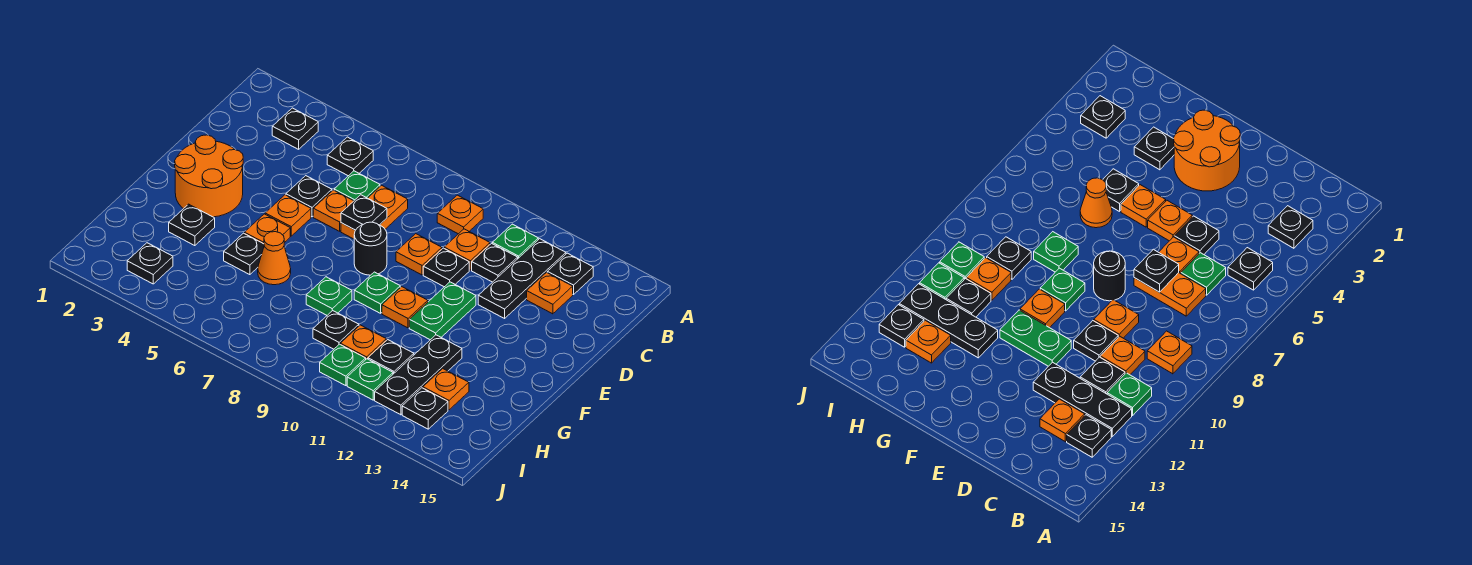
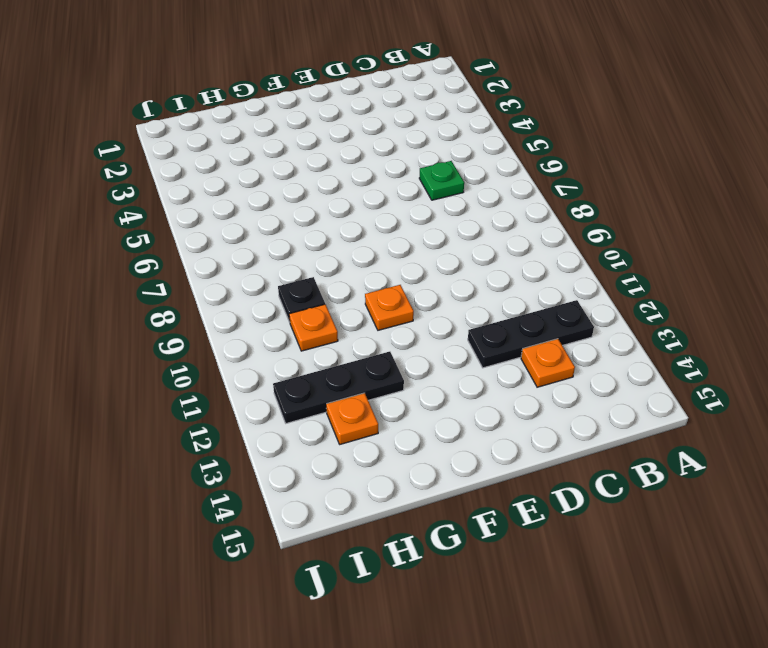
none -> black plate B3 level 1
none -> black plate B5 level 1
none -> orange plate B9 level 1
none -> green plate B11 level 1

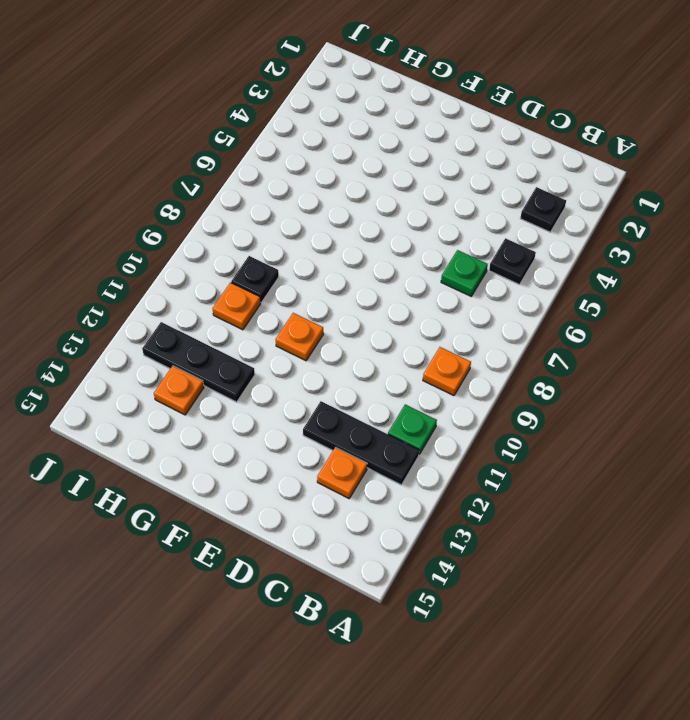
none -> black plate B13 level 1
none -> orange plate C7:D7 level 1
none -> orange plate C10 level 1
none -> black plate C11 level 1

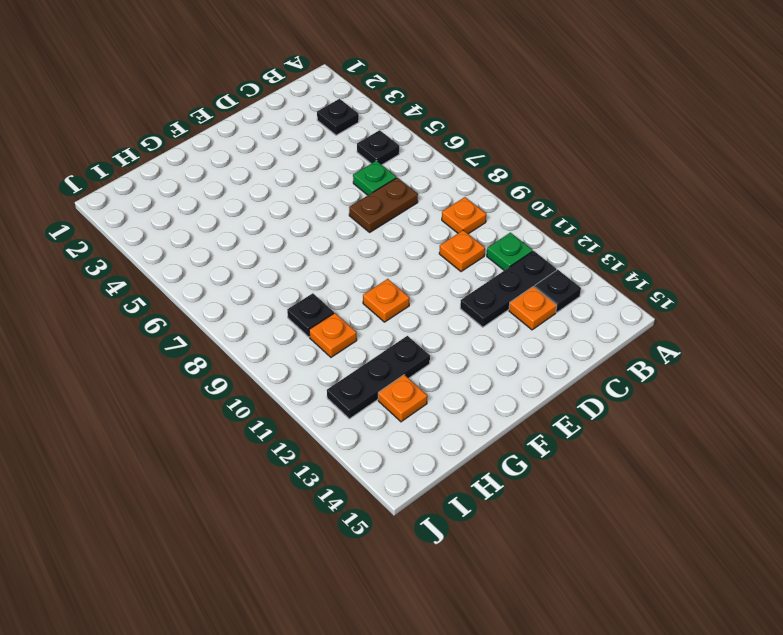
brown plate C7:D7 level 1 -> orange plate C7:D7 level 1
none -> black plate C11 level 1
none -> black plate D5 level 1
none -> orange plate D6 level 1
none -> orange plate D9 level 1

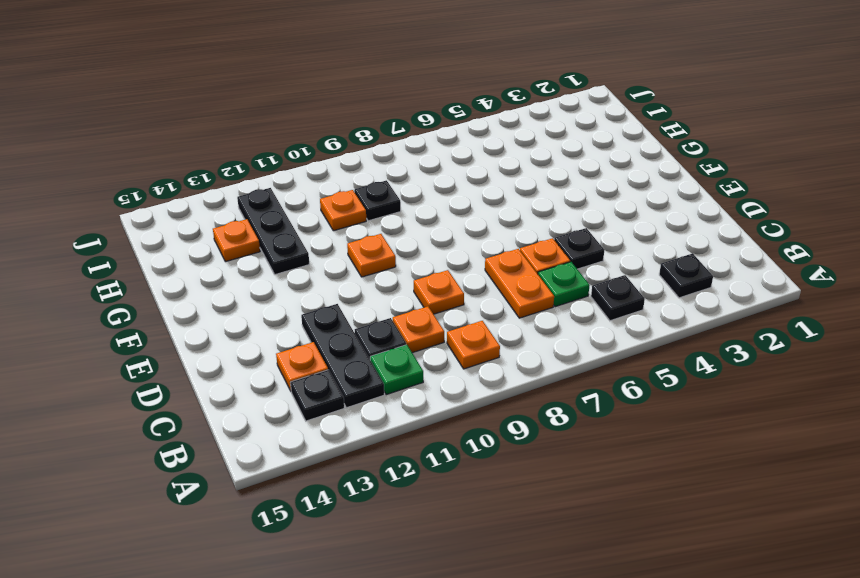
none -> black plate D10 level 1
none -> orange round brick E2:F3 level 1
none -> orange plate E5 level 1
none -> black round brick E8 level 1

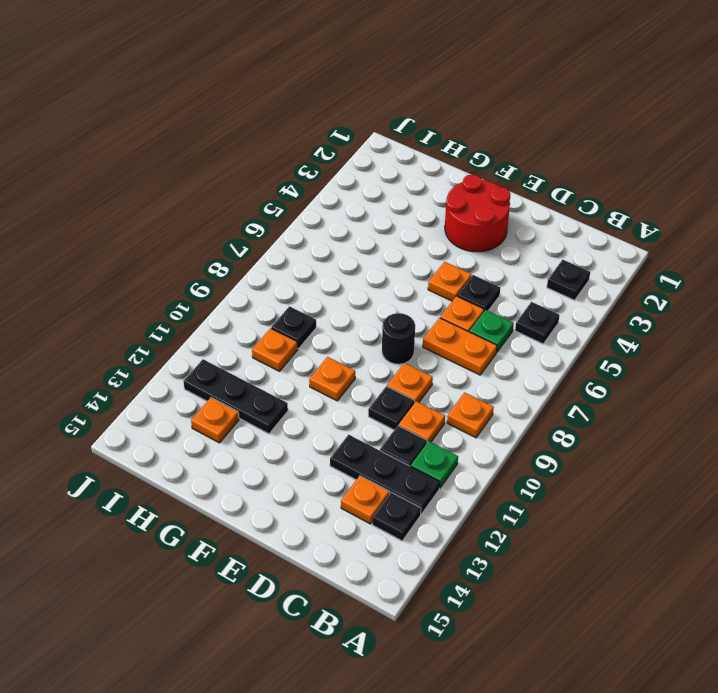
red round brick E2:F3 level 1 -> orange round brick E2:F3 level 1
none -> green plate E11:F11 level 1
none -> orange plate F5 level 1
none -> green plate F9 level 1
none -> black plate G3 level 1

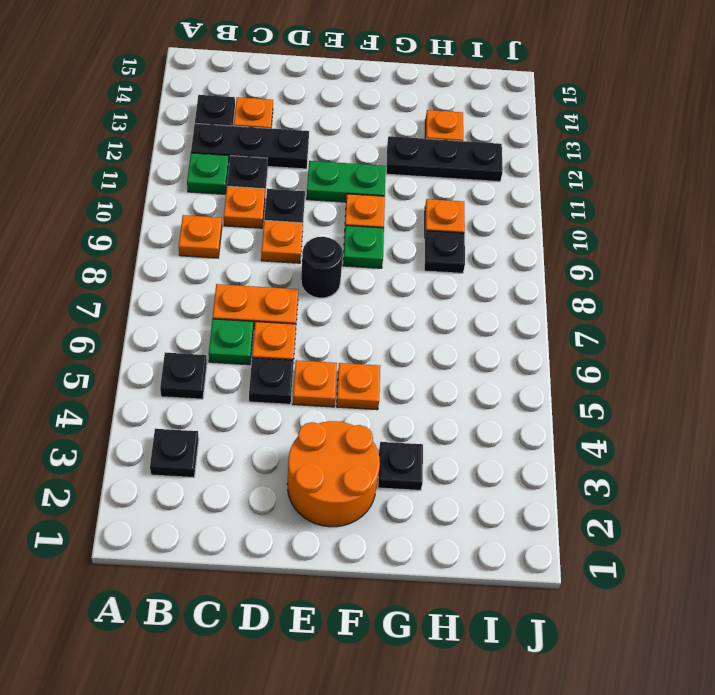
none -> black plate G5 level 1
none -> orange cone G6 level 1
none -> green plate G8 level 1
none -> black plate H11 level 1

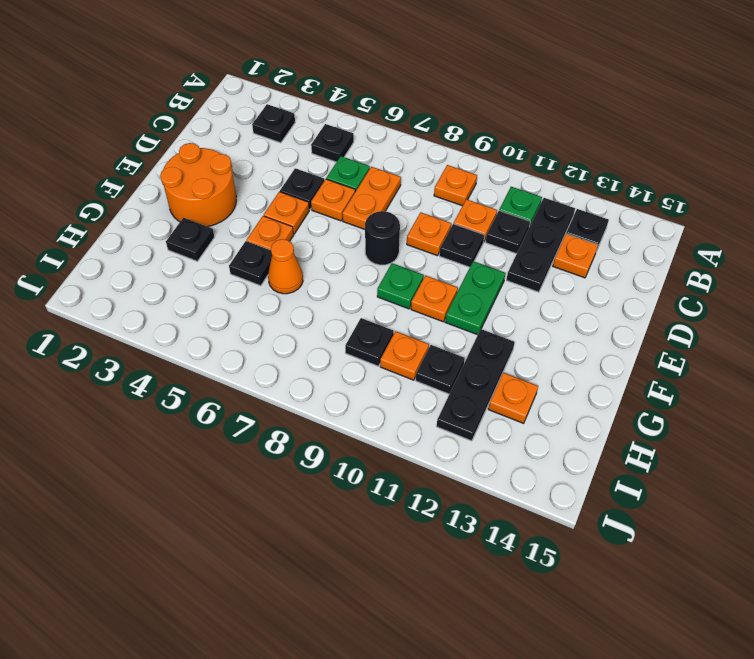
none -> green plate G8 level 1
none -> black plate I3 level 1
none -> green plate I10 level 1
none -> green plate I11 level 1

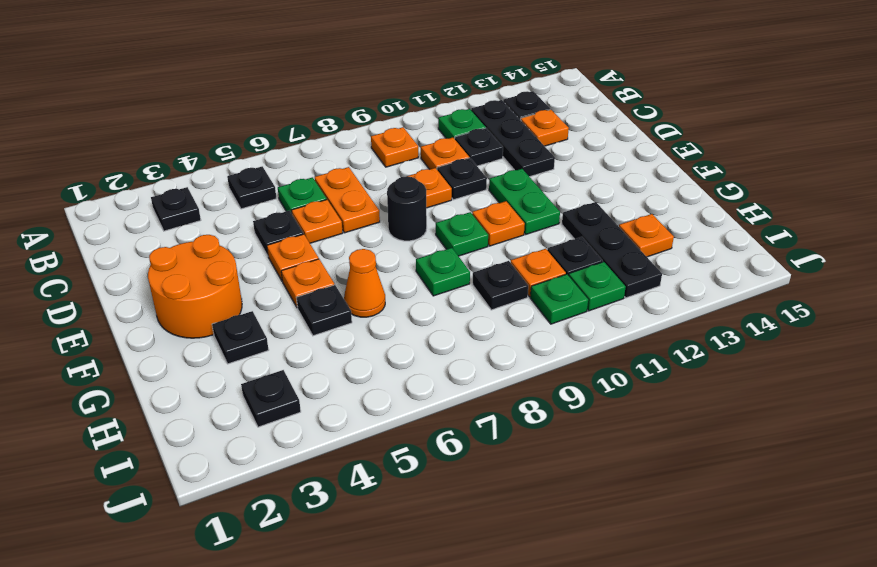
none -> black plate I13 level 1
none -> black plate D7 level 2

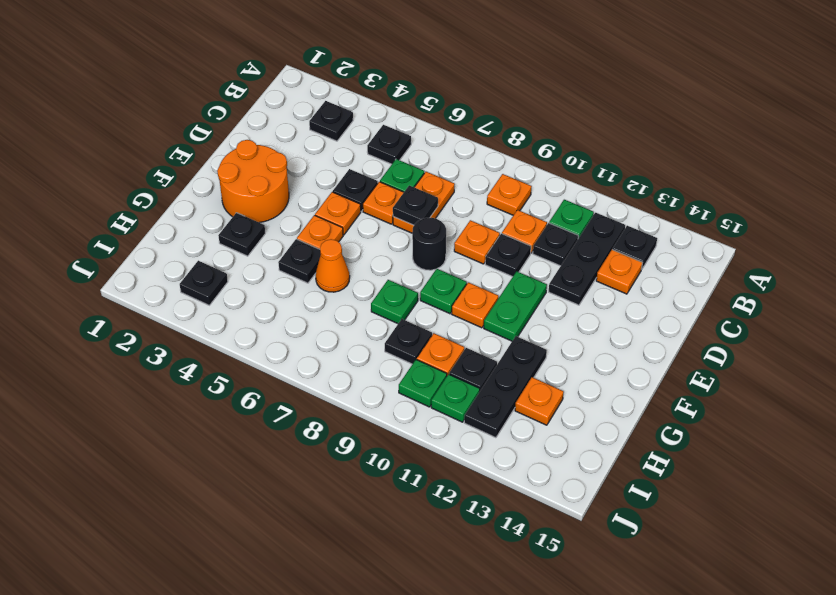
none -> black plate I13 level 1

